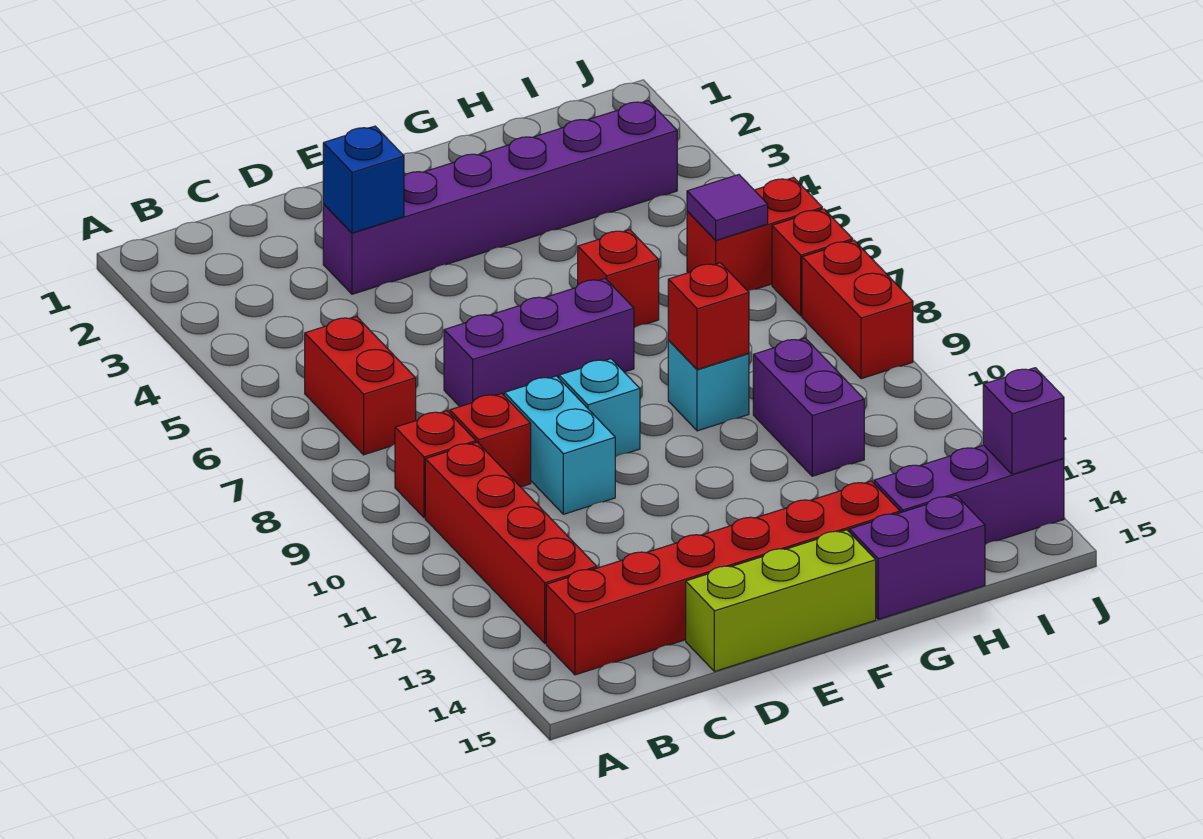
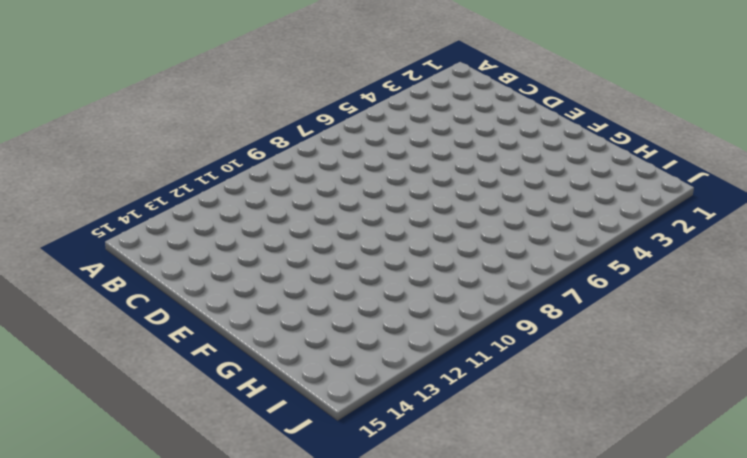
none -> red brick B6:B7 level 1
none -> red brick B9 level 1
none -> red brick B10:B13 level 1

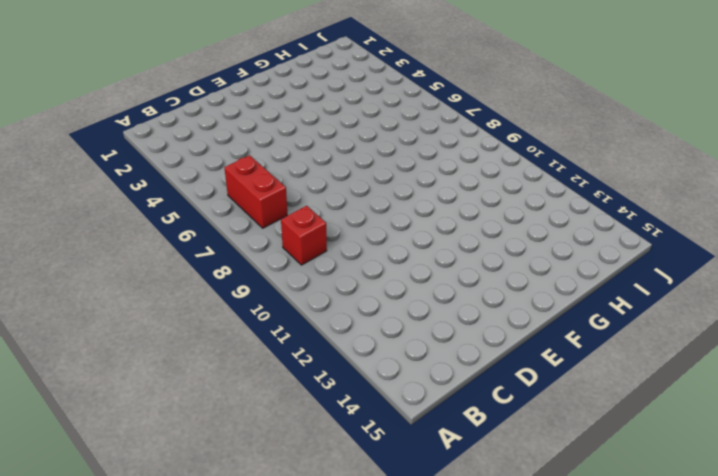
none -> red brick B10:B13 level 1
none -> red brick B14:G14 level 1
none -> red brick C9 level 1

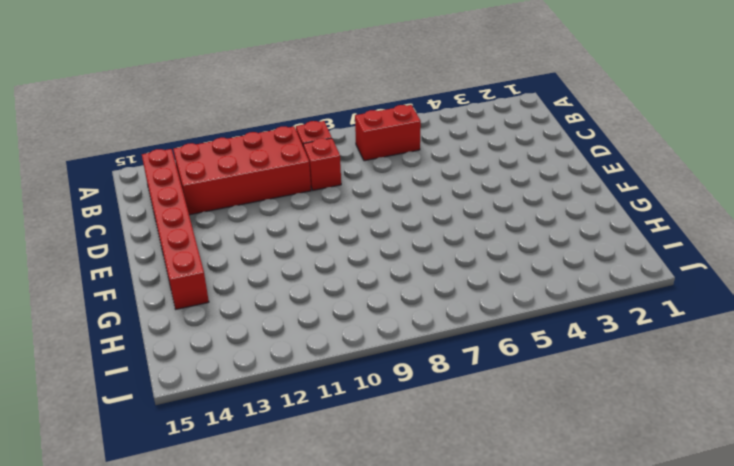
red brick B10:C13 level 1 -> red brick B10:B13 level 1
none -> purple brick D3:I3 level 1
none -> purple brick D7:F7 level 1
none -> cyan brick D9:D10 level 1

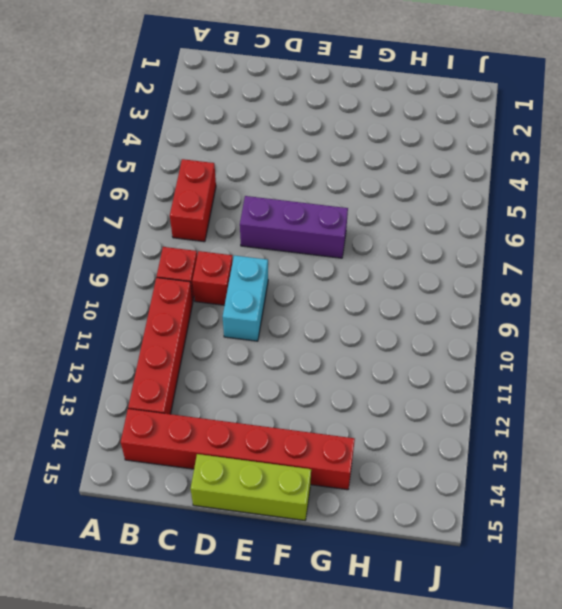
none -> purple brick D3:I3 level 1
none -> cyan brick E9 level 1
none -> red brick G6 level 1

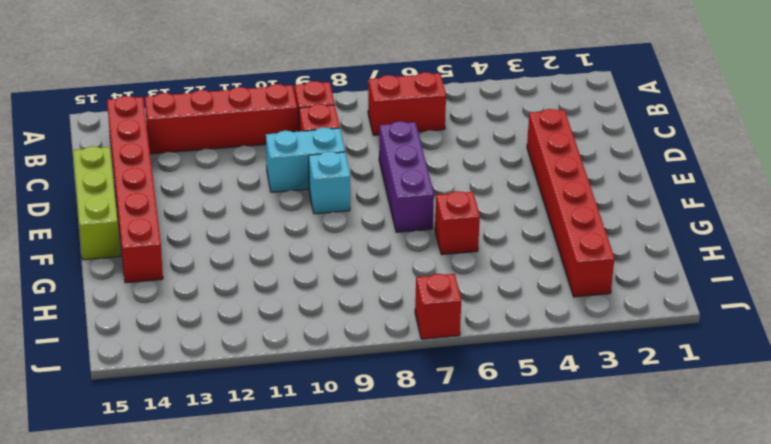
red brick D3:I3 level 1 -> purple brick D3:I3 level 1
none -> cyan brick G9 level 1
none -> purple brick G15:H15 level 1
none -> purple brick H10:H11 level 1

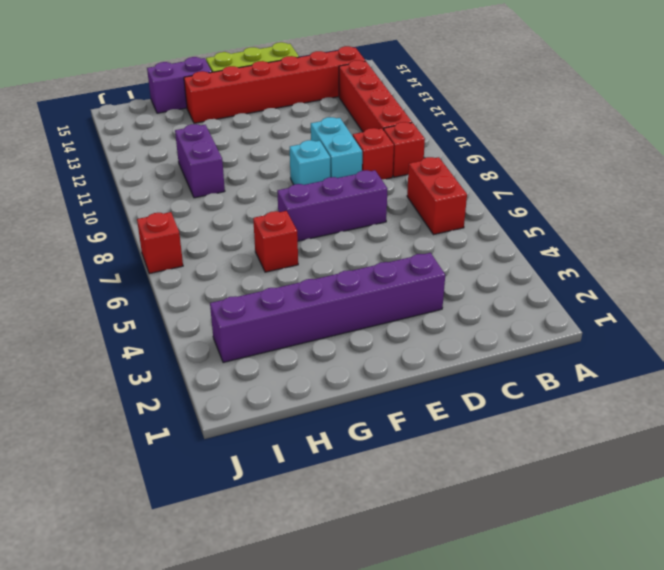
none -> cyan brick G9 level 1
none -> purple brick H14:J14 level 1
none -> red brick I6:J6 level 1

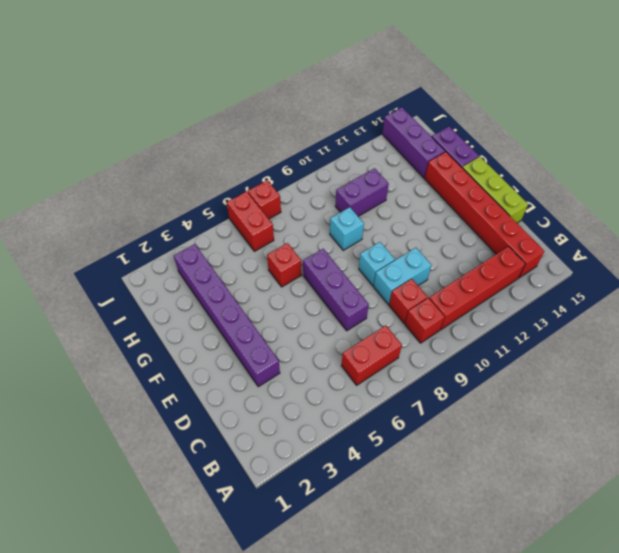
none -> red brick J8:J9 level 1
none -> blue brick D3 level 2
none -> red brick G9 level 2

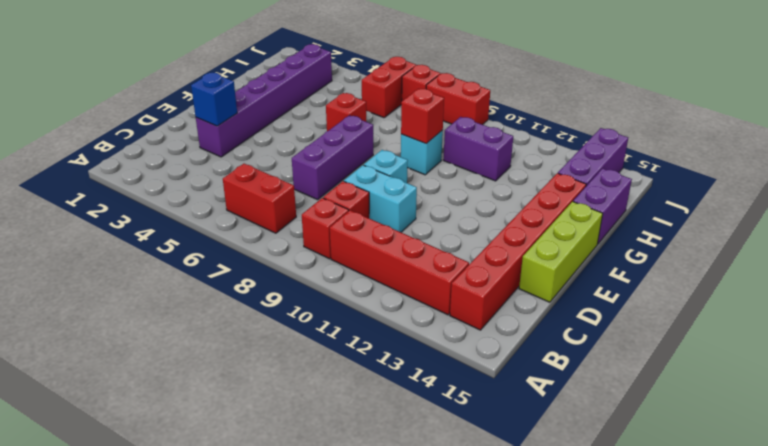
none -> purple tile I6 level 2
none -> purple brick J14 level 2

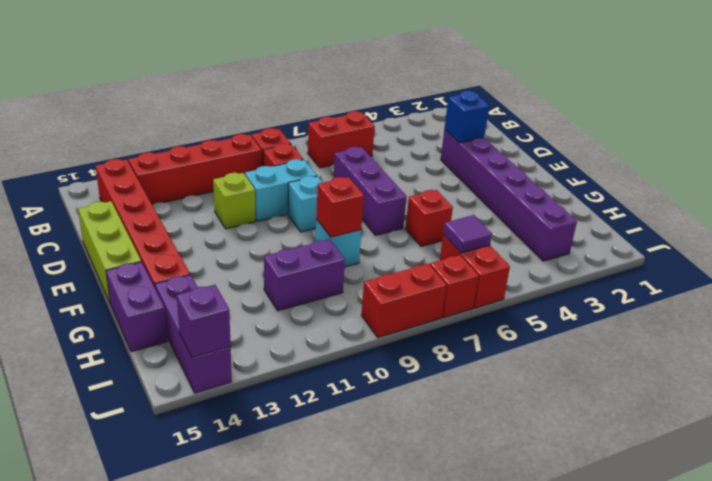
lime brick D11 level 1 -> none

